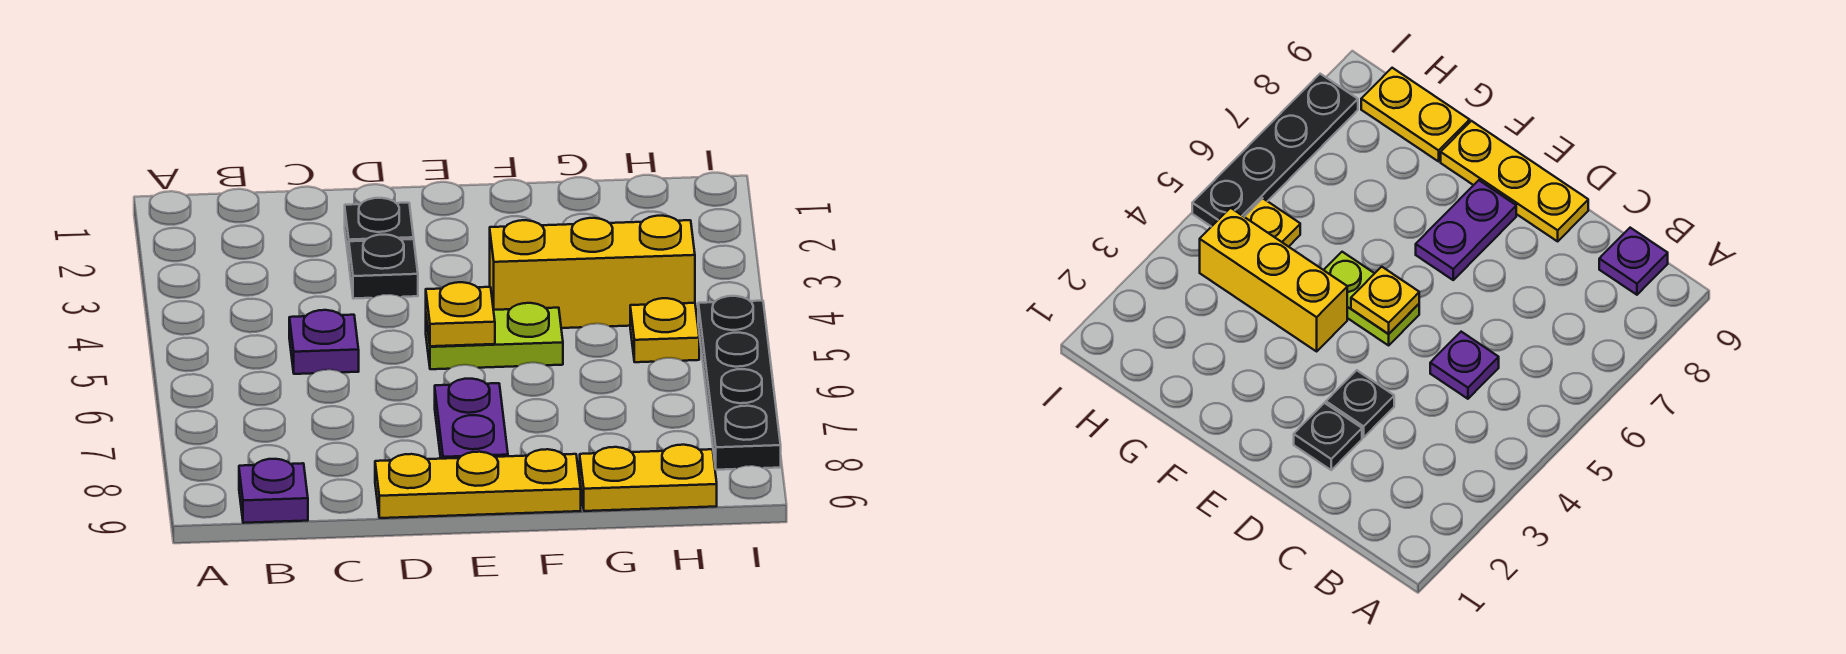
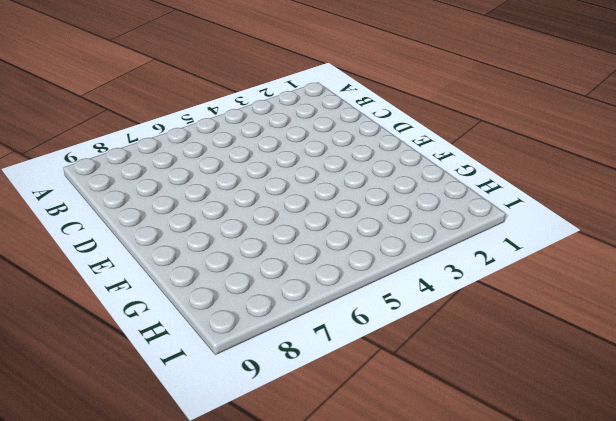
none -> purple plate B9 level 1
none -> purple plate C5 level 1
none -> black plate D2 level 1

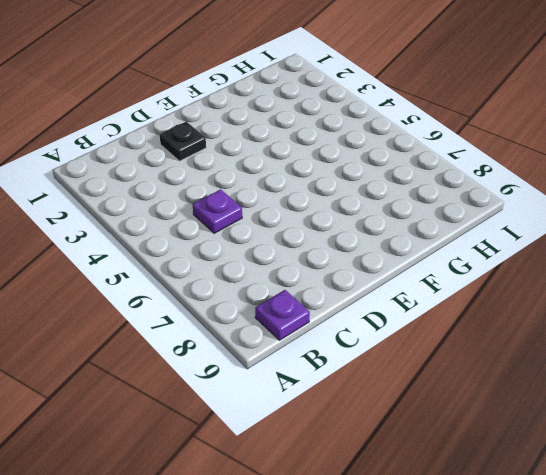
none -> black plate D3 level 1
none -> yellow plate D9:F9 level 1
none -> lime plate E5:F5 level 1

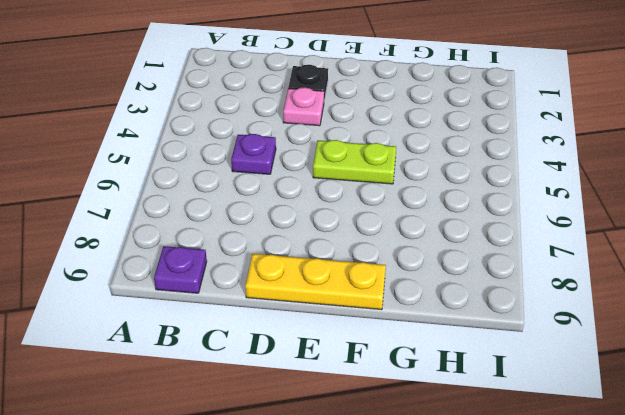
pink plate D3 level 1 -> black plate D3 level 1
none -> purple plate E7:E8 level 1
none -> yellow brick F4:H4 level 1
none -> yellow plate G9:H9 level 1

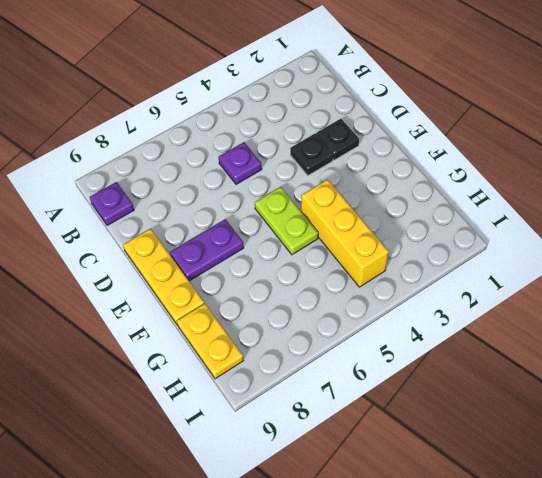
none -> yellow plate H5 level 1
none -> black plate I5:I8 level 1
none -> yellow plate E5 level 2

